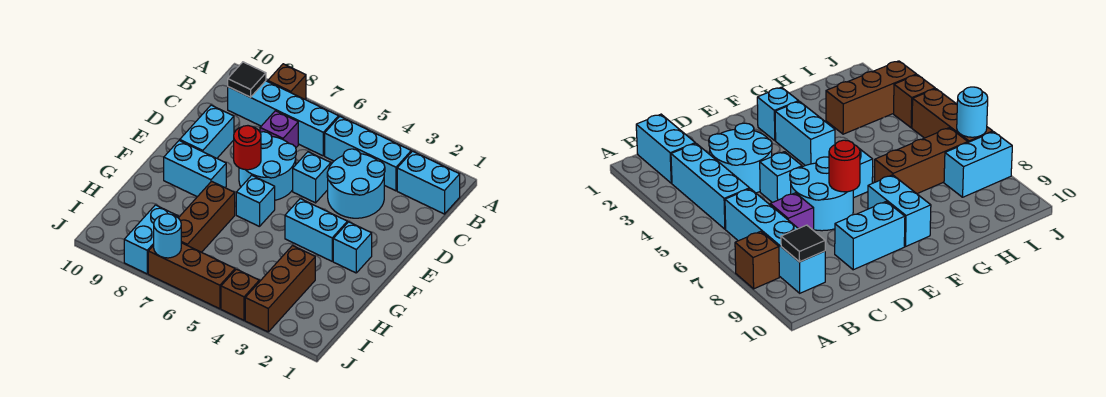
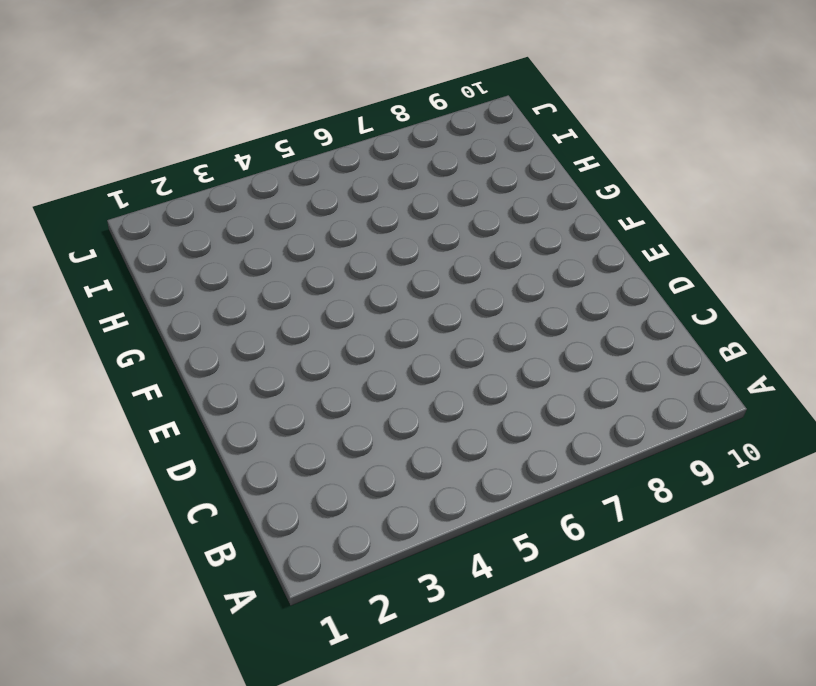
none -> brown brick A8 level 1
none -> cyan brick B1:B2 level 1
none -> cyan brick B3:B5 level 1

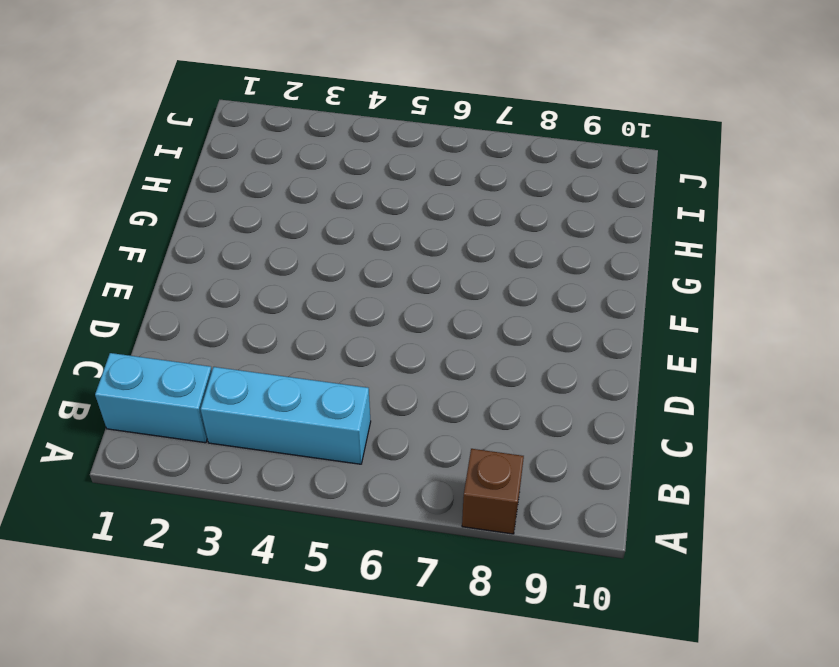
none -> cyan brick B6:B9 level 1
none -> cyan round brick C3:D4 level 1
none -> purple brick C7 level 1

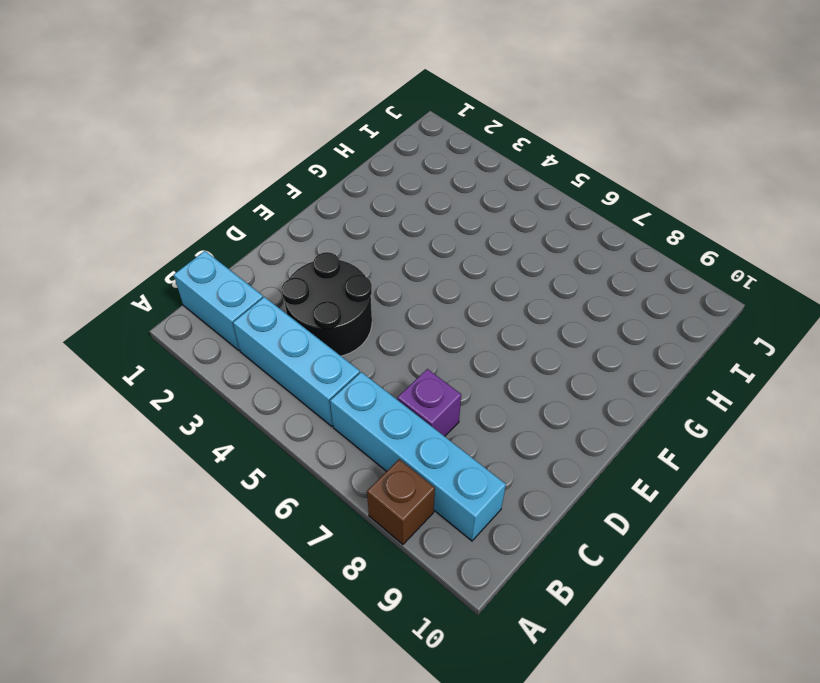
black round brick C3:D4 level 1 -> cyan round brick C3:D4 level 1
none -> cyan brick D5 level 1
none -> cyan round brick D6:E7 level 1
none -> cyan brick D9:E9 level 1

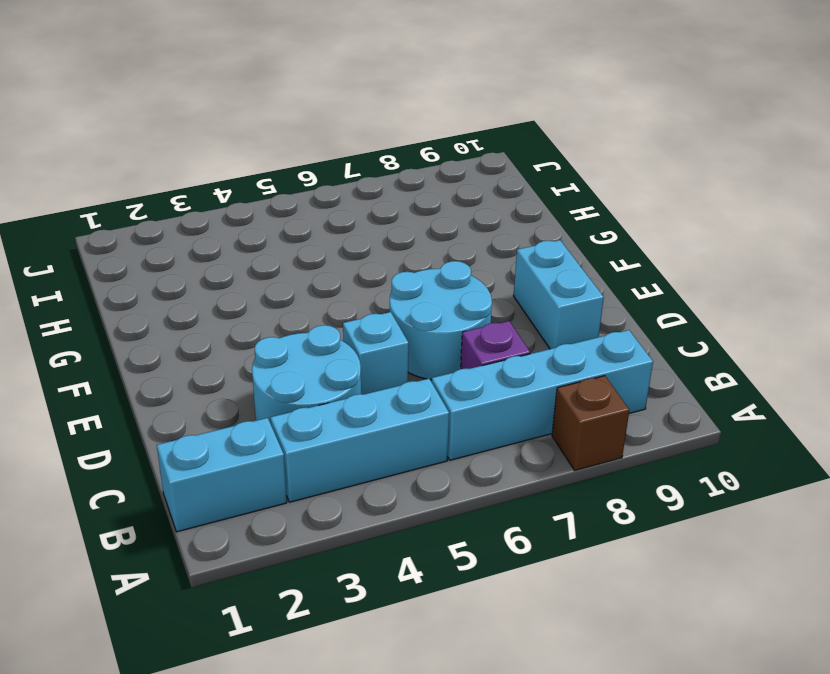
none -> cyan brick F2 level 1
none -> cyan brick F3:F4 level 1
none -> cyan brick F6 level 1

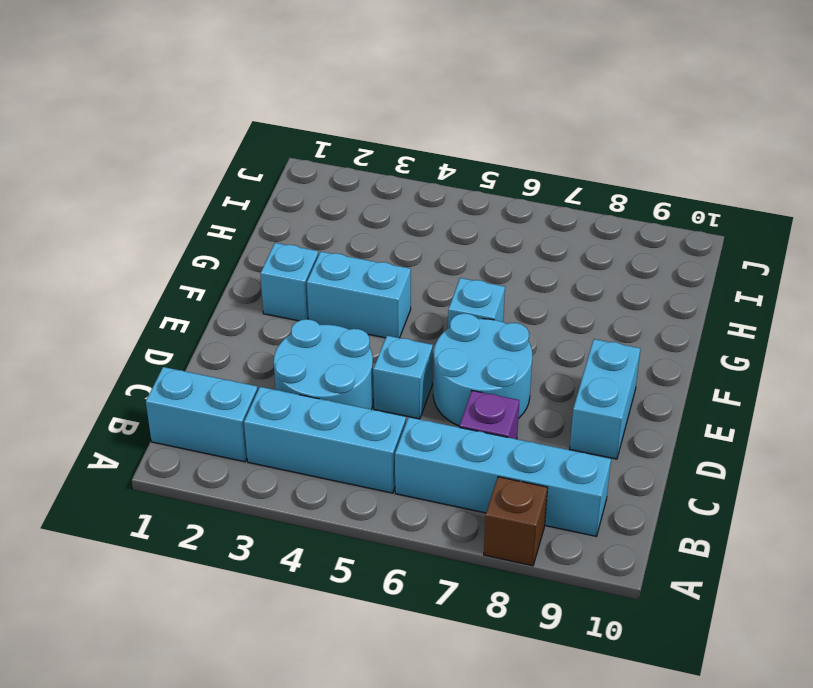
none -> cyan brick F8:F9 level 1
none -> brown brick G7:I7 level 1
none -> brown brick H3:J3 level 1

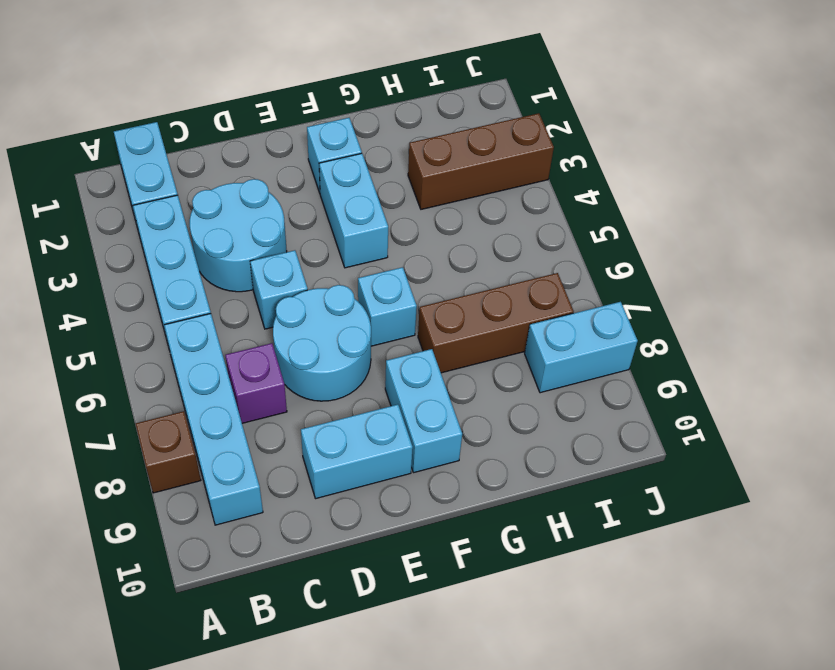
none -> brown brick J4 level 1
none -> brown brick J5:J7 level 1
none -> black tile B9 level 2

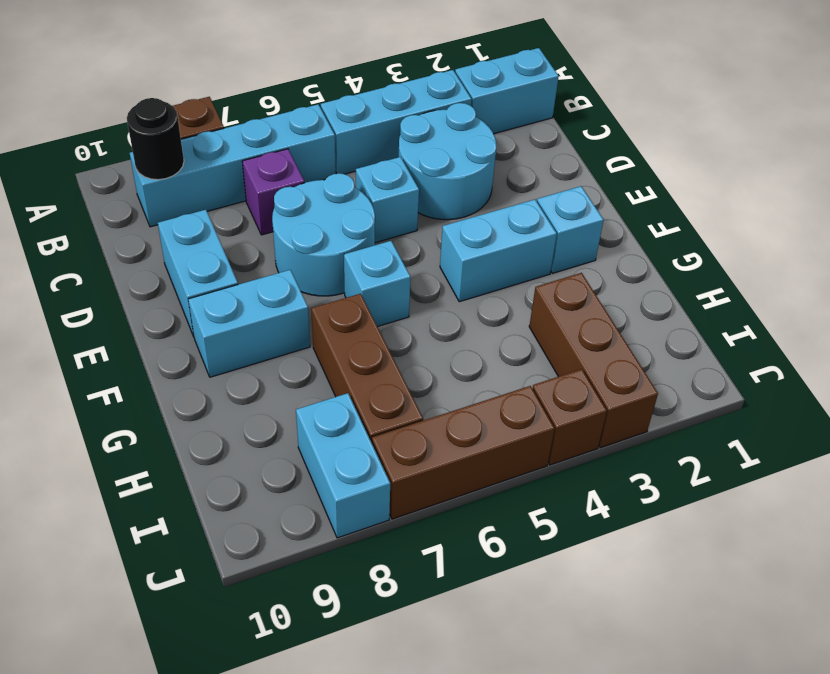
black round brick B9 level 2 -> black tile B9 level 2
none -> red round brick E7 level 2
none -> cyan round brick J7 level 2

